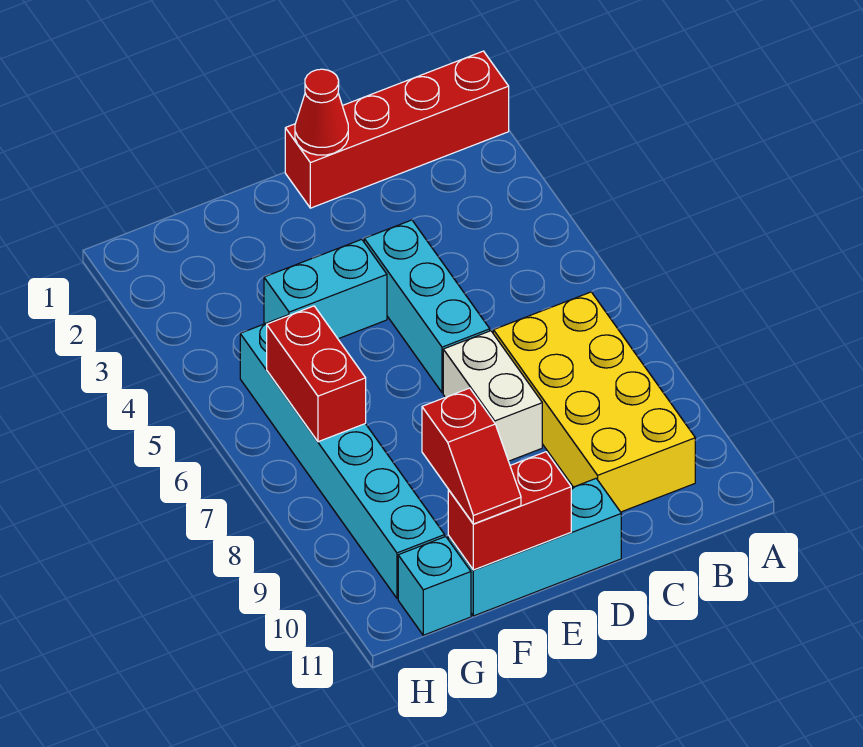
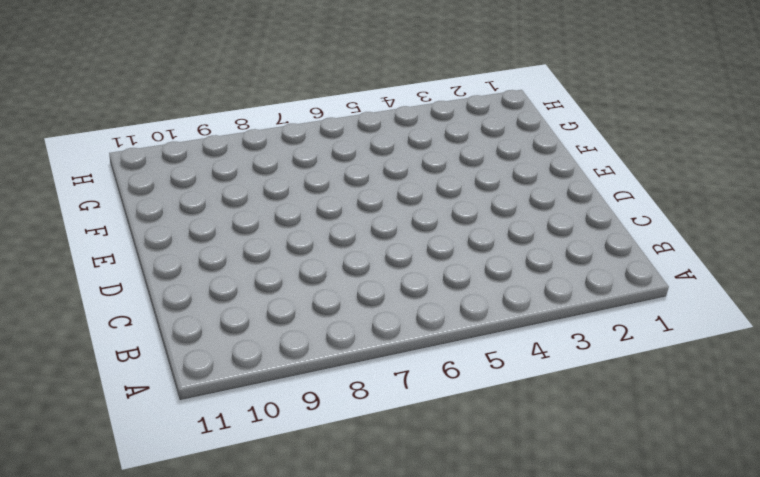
none -> red brick A1:D1 level 1
none -> yellow brick B7:C10 level 1
none -> cyan brick D4:D6 level 1

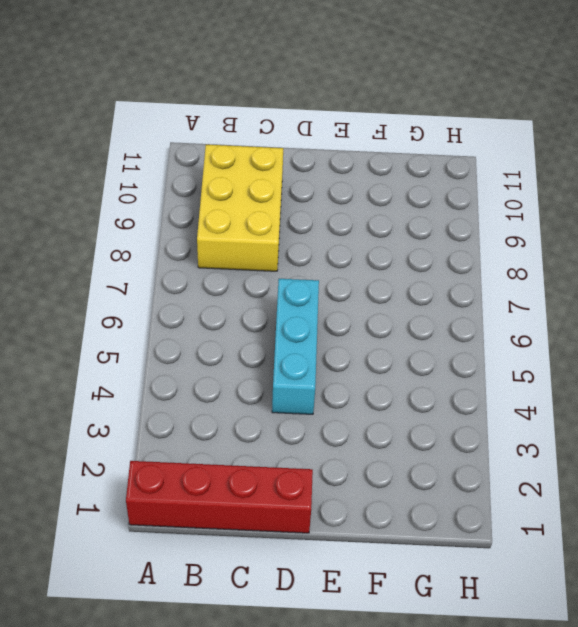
yellow brick B8:C10 level 1 -> yellow brick B7:C10 level 1
none -> white brick D7:D8 level 1
none -> cyan brick D11:F11 level 1
none -> cyan brick E4:F4 level 1

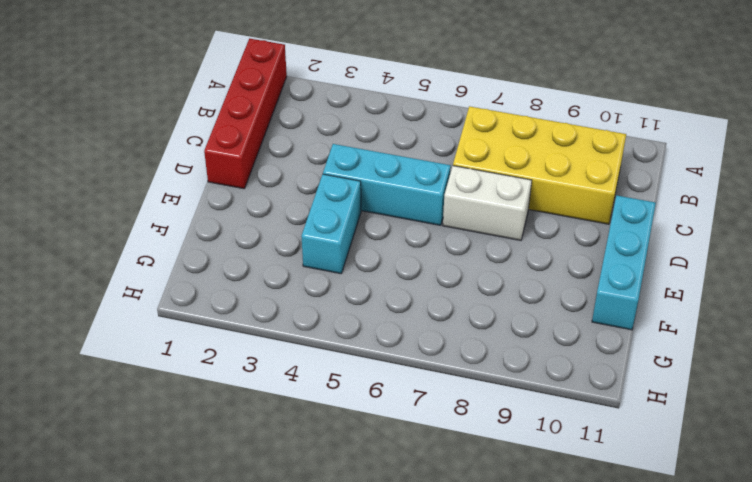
none -> cyan brick G5:G10 level 1
none -> cyan brick G11 level 1
none -> red cone D1 level 2

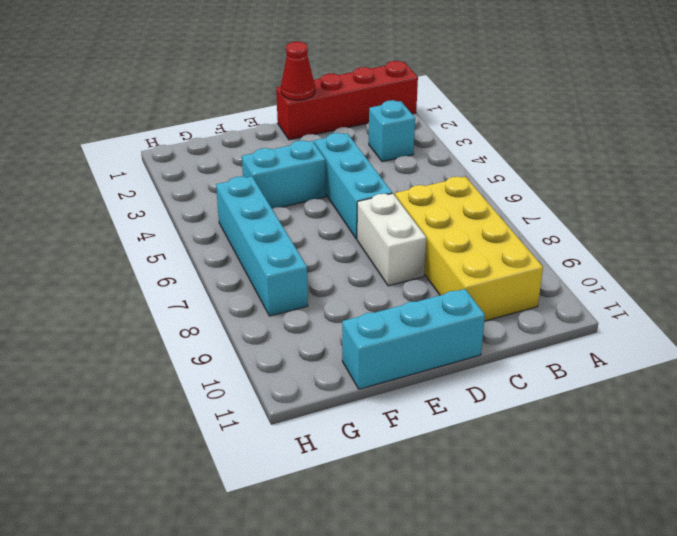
cyan brick B3 level 1 -> cyan brick G11 level 1
cyan brick G5:G8 level 1 -> cyan brick G5:G10 level 1
none -> red brick E11:F11 level 2
none -> red brick G6:G7 level 2
none -> red slope F10:F11 level 3 top 10

